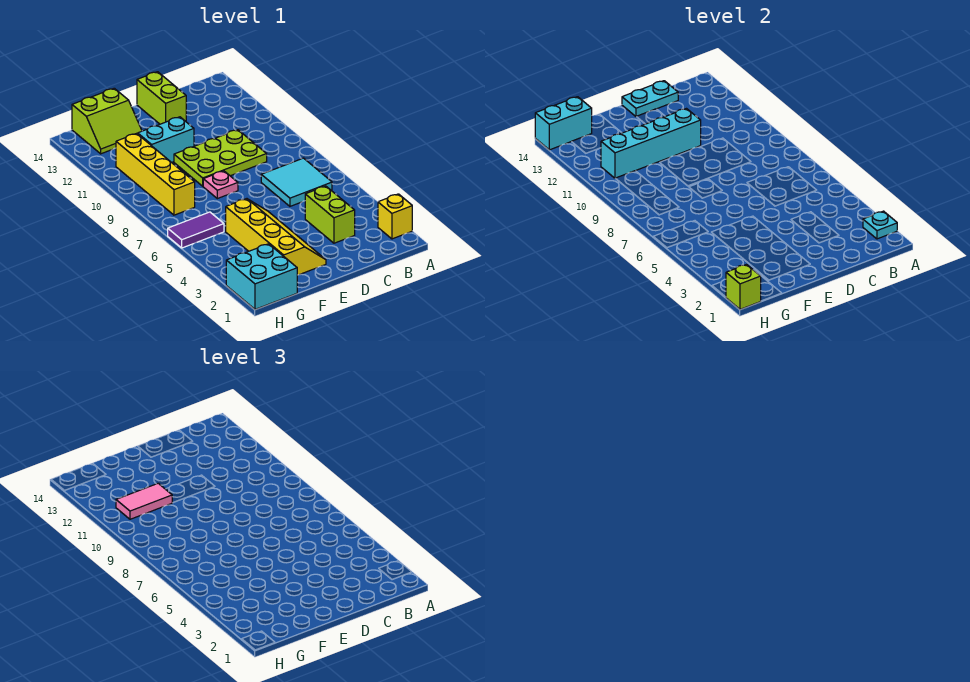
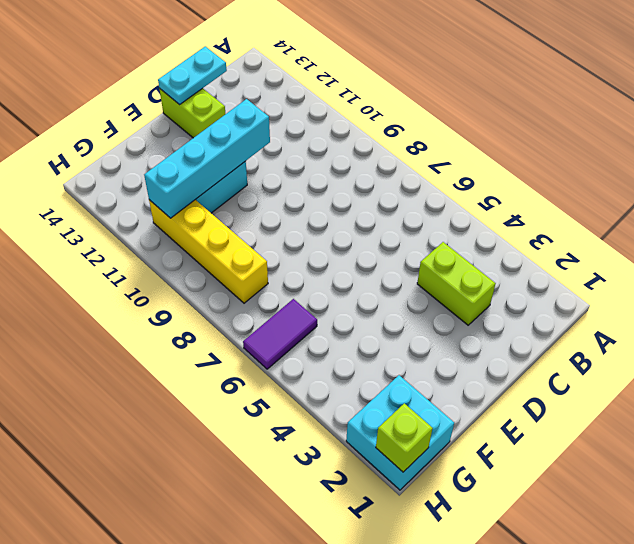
none -> yellow brick A2 level 1
none -> cyan tile B6:C7 level 1
none -> lime plate C9:E10 level 1

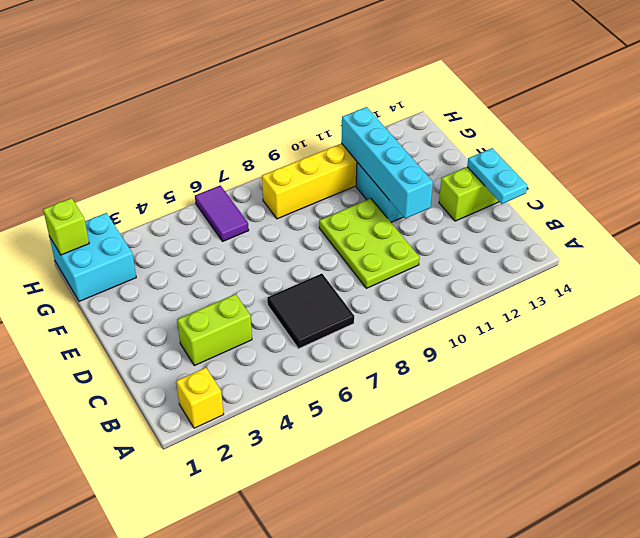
black tile B6:C7 level 1 -> cyan tile B6:C7 level 1
none -> yellow slope E2:F5 level 1 top F
none -> pink plate E8 level 1
none -> lime slope F13:G14 level 1 top 14

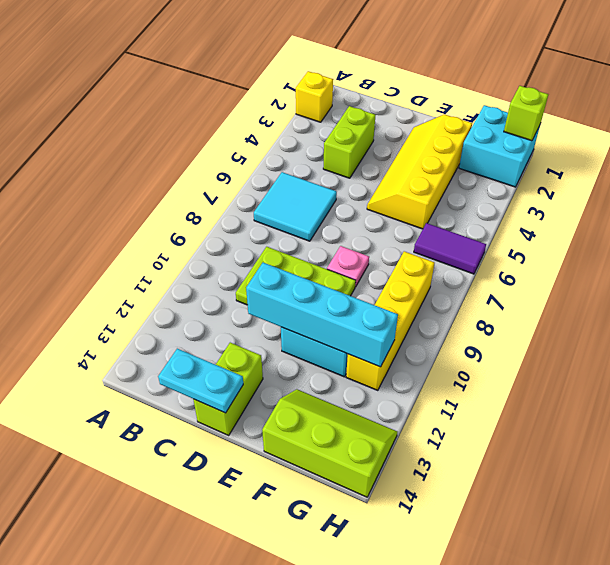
lime slope F13:H14 level 1 top 14 -> lime slope F13:G14 level 1 top 14
none -> cyan plate A2 level 2
none -> cyan brick G14:H14 level 2
none -> pink tile F11:G11 level 3

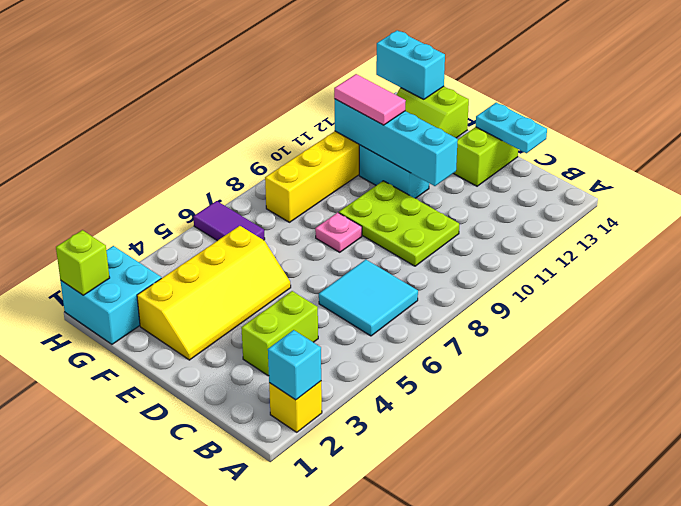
cyan brick A2 level 2 -> cyan plate A2 level 2

